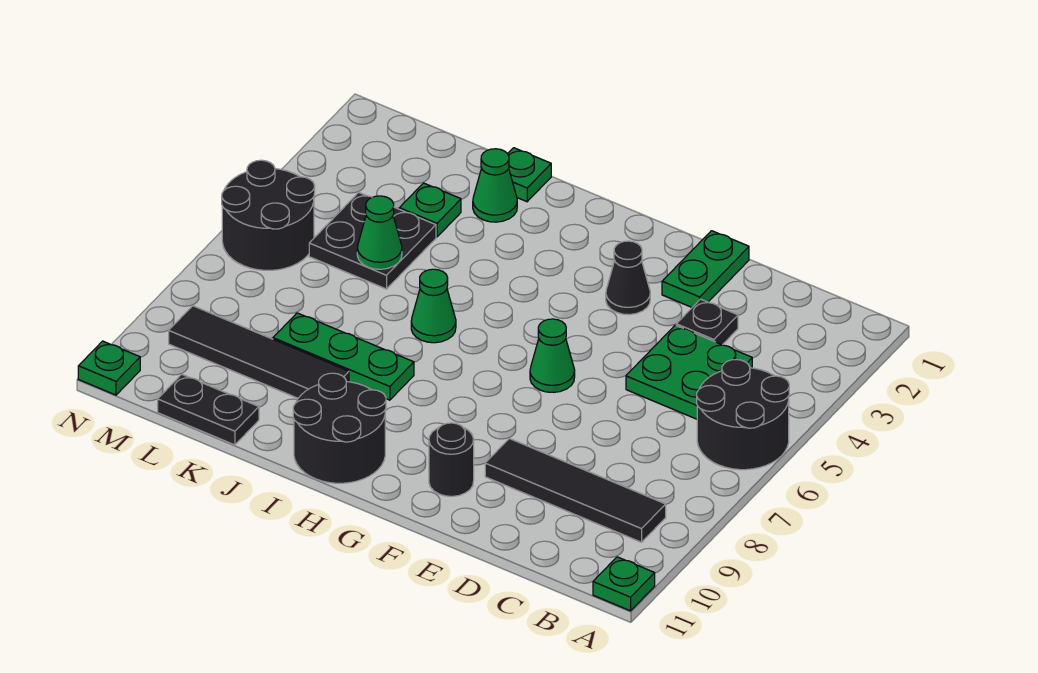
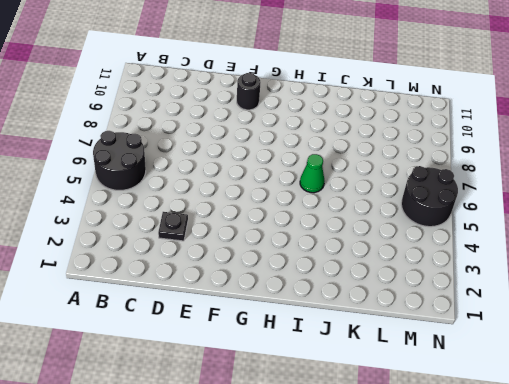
none -> green plate A11 level 1
none -> black tile B9:E9 level 1
none -> green plate C4:D5 level 1

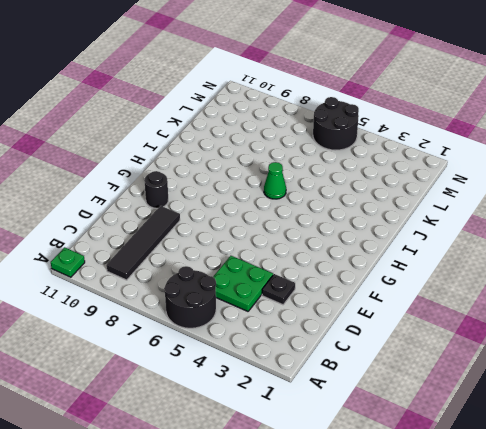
none -> green plate E1:E2 level 1
none -> black cone F3 level 1
none -> green cone F6 level 1

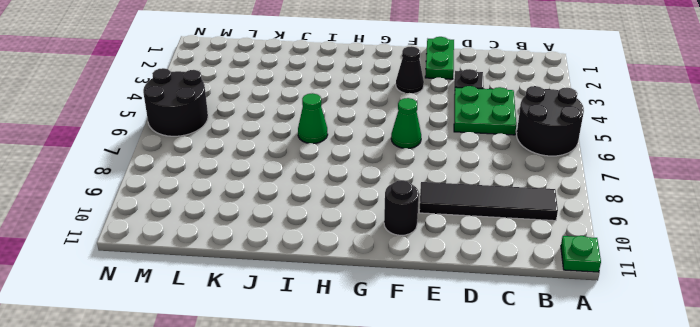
none -> black round brick H10:I11 level 1
none -> green plate I8:K8 level 1
none -> green plate J1 level 1

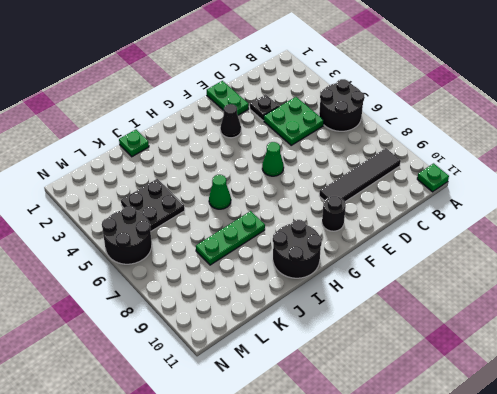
none -> green cone J2 level 1
none -> black tile J9:M9 level 1
none -> green plate K3 level 1

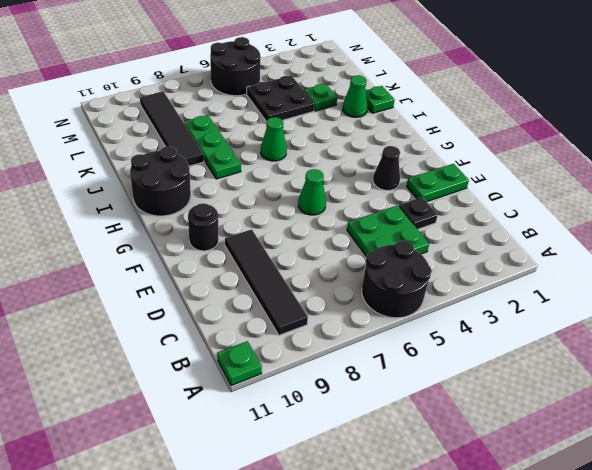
none -> black plate K11:L11 level 1
none -> green plate N11 level 1
none -> green cone K5 level 2

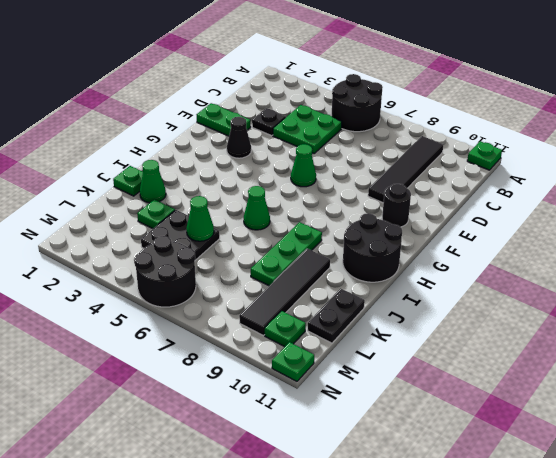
green plate M10 level 1 -> none

